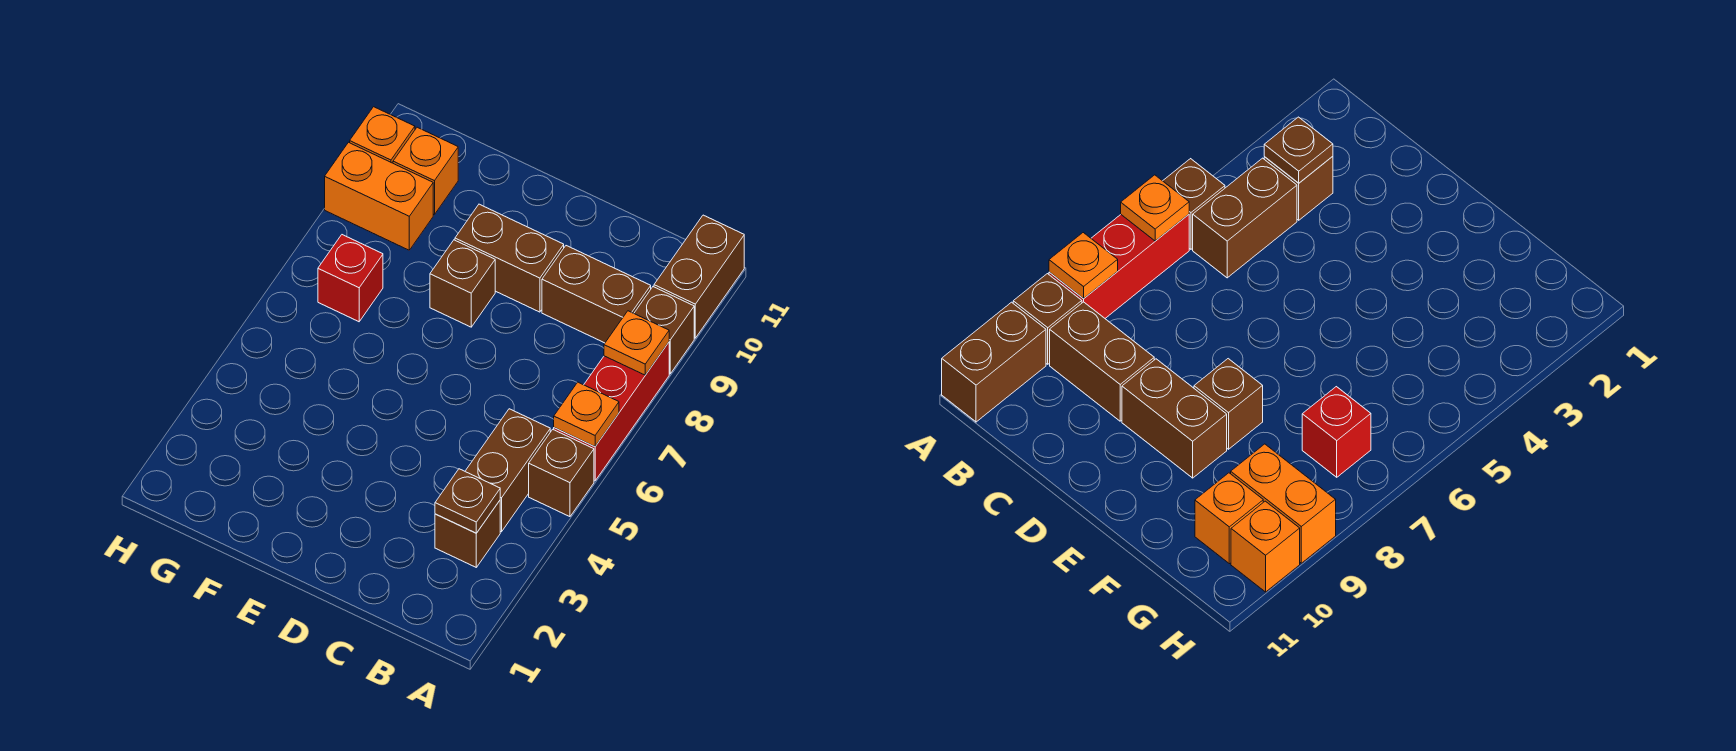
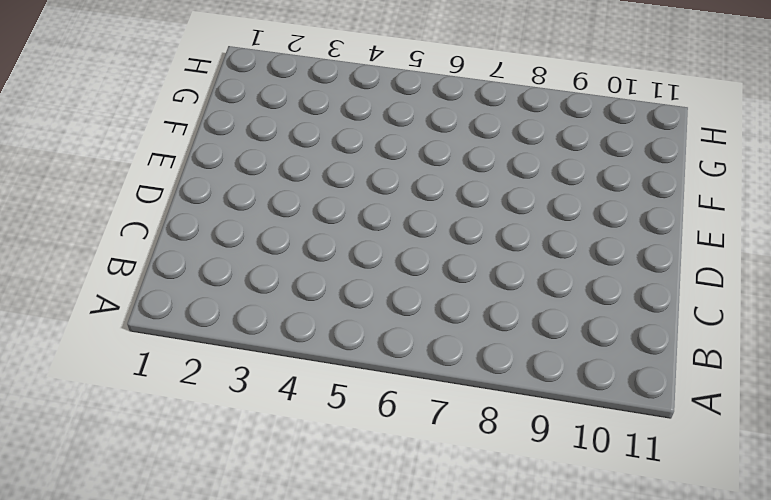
none -> brown brick A5 level 1
none -> red brick A6:A8 level 1
none -> brown brick A9 level 1

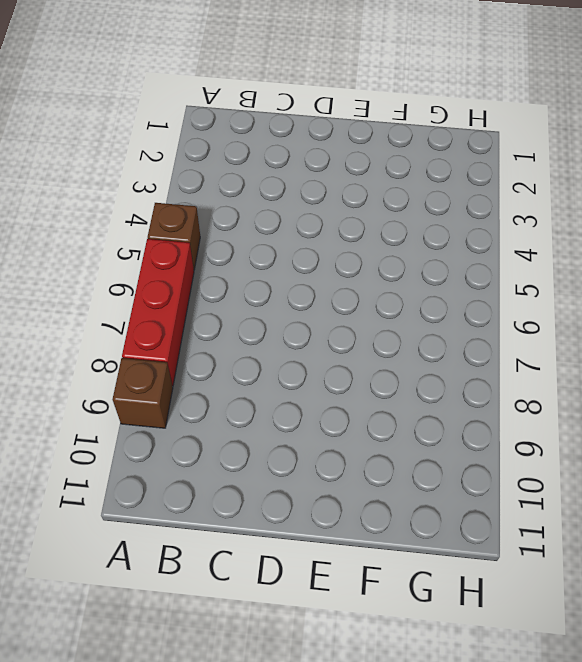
none -> brown brick A10:A11 level 1
none -> brown brick B3 level 1
none -> brown brick B4:B5 level 1

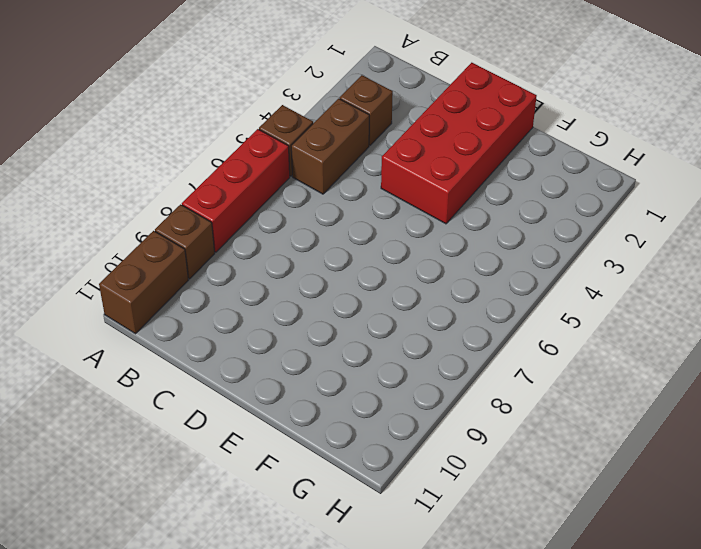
red brick D1:E4 level 1 -> none
none -> brown brick B9:C9 level 1
none -> brown brick D9:E9 level 1
none -> brown brick E8 level 1

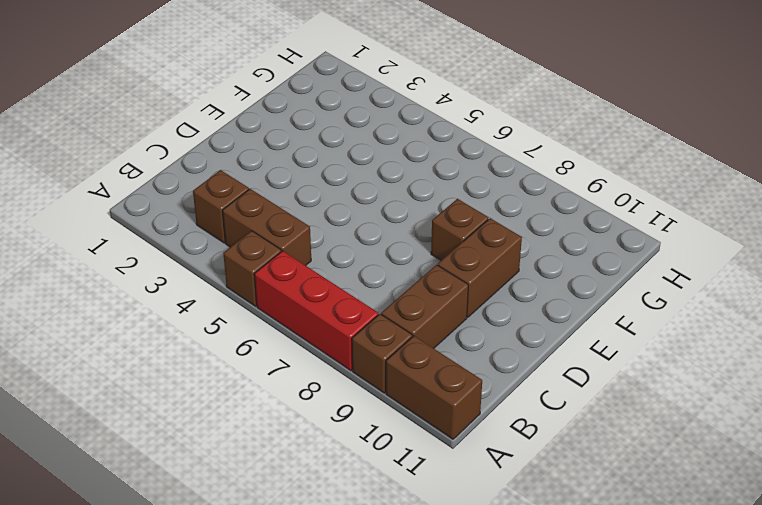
none -> red brick G7 level 1
none -> orange brick G9:H9 level 1
none -> orange brick G10 level 1

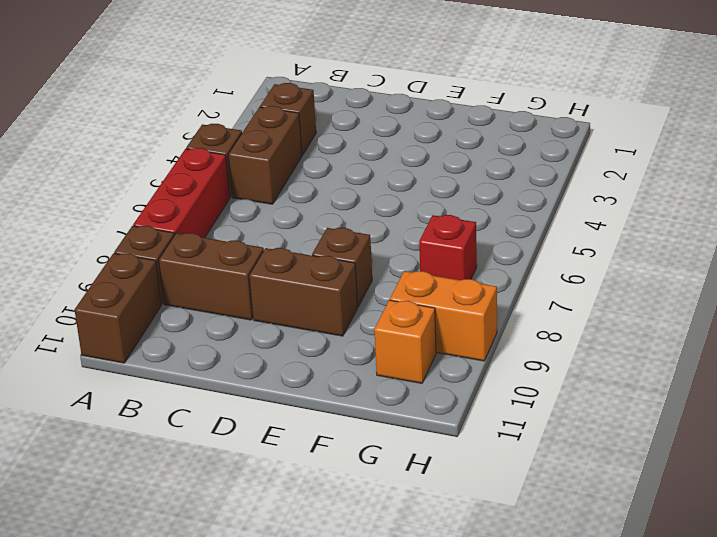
none -> orange brick H10 level 1
none -> orange plate A6 level 2
none -> orange plate A8 level 2

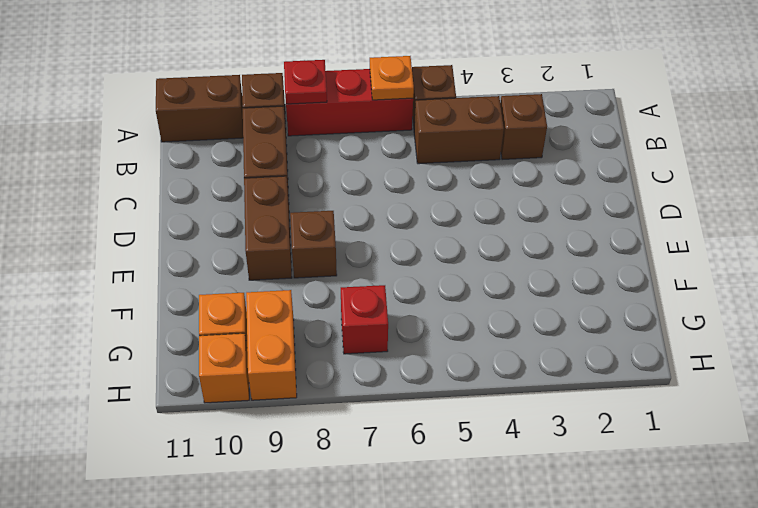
red plate A8 level 2 -> orange plate A8 level 2
none -> brown plate B3 level 2

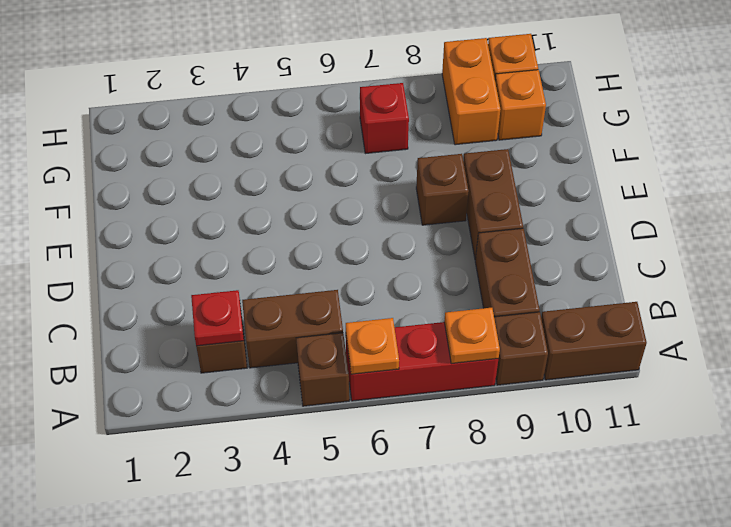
red plate B3 level 2 -> brown plate B3 level 2

